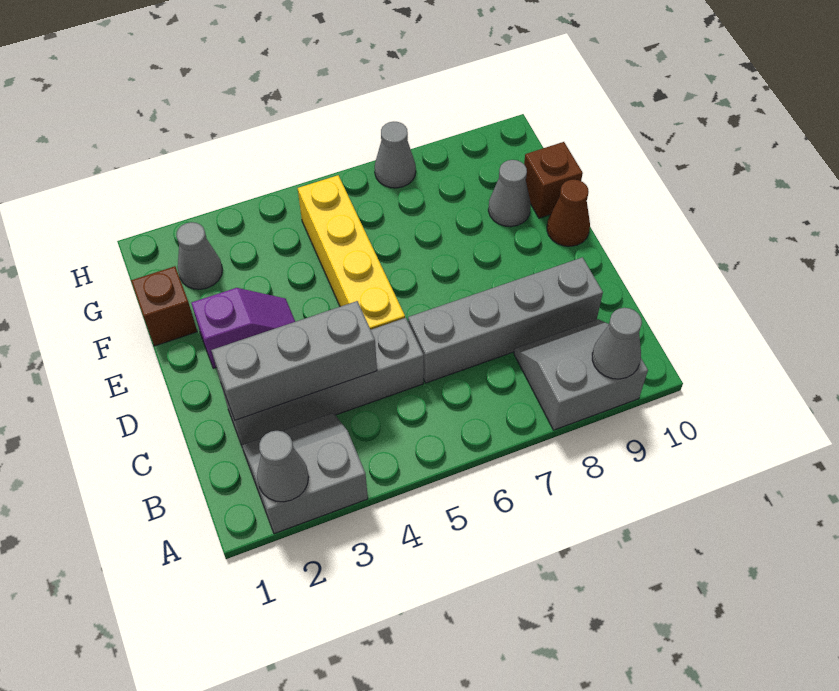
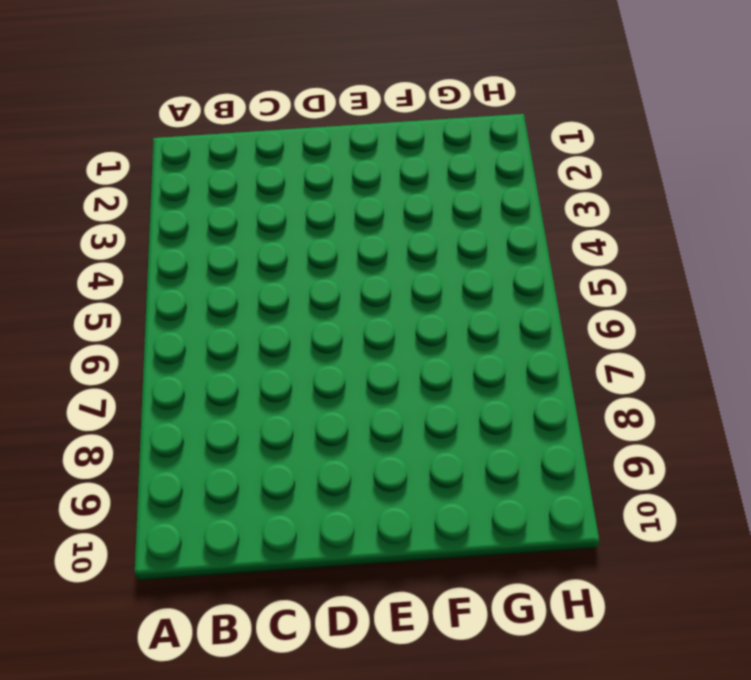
none -> grey slope A2:B3 level 1 top A
none -> grey slope A8:B9 level 1 top A
none -> grey brick C2:C5 level 1

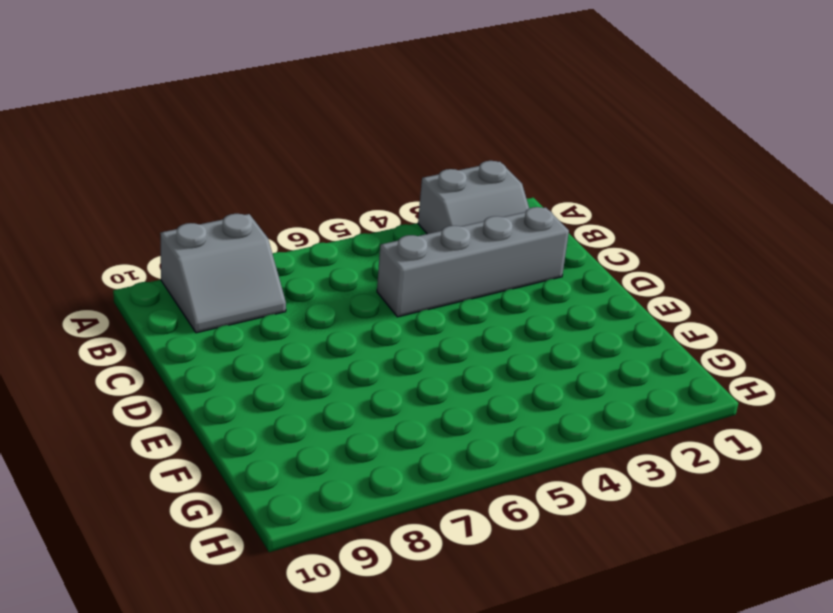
none -> grey brick C6:C9 level 1
none -> yellow brick D5:G5 level 1
none -> purple slope E2:E3 level 1 top 2

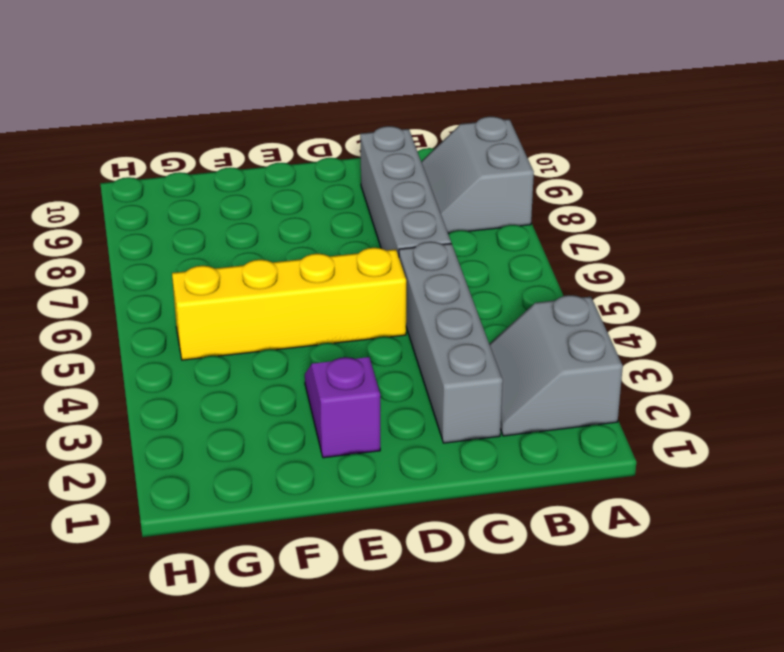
none -> brown cone E10 level 1
none -> brown brick F1 level 1
none -> grey cone F9 level 1

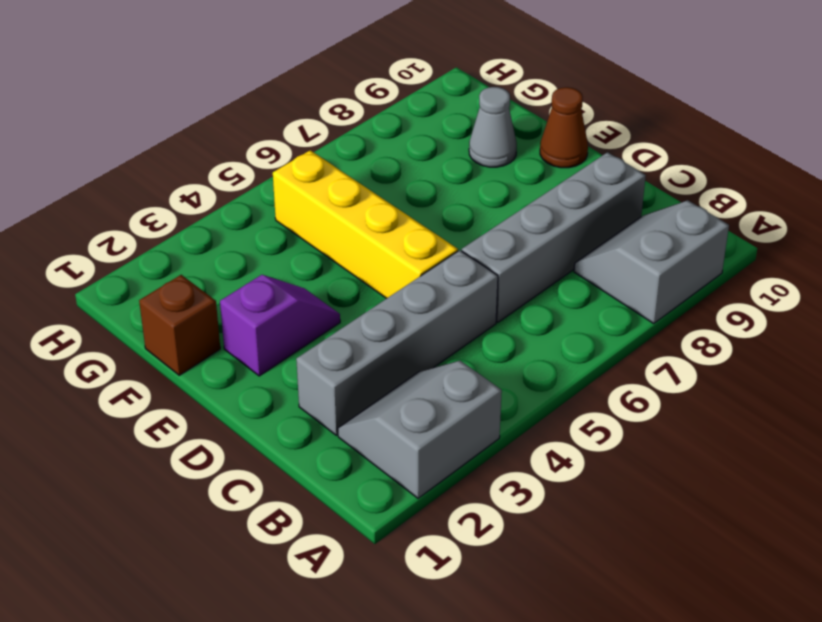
none -> brown brick F10 level 1
none -> grey cone G2 level 1
none -> grey cone H7 level 1

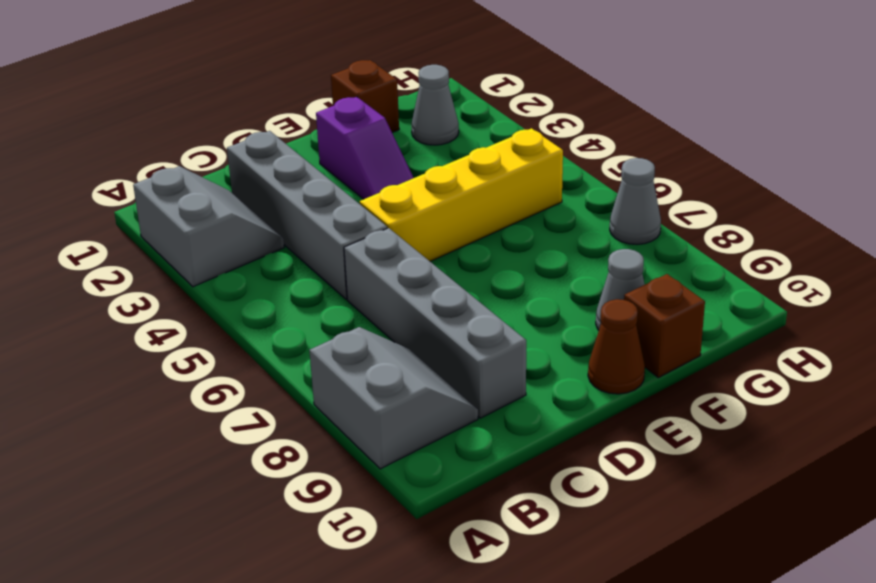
none -> grey cone A2 level 2
none -> grey cone A9 level 2
none -> grey brick C2:C4 level 2

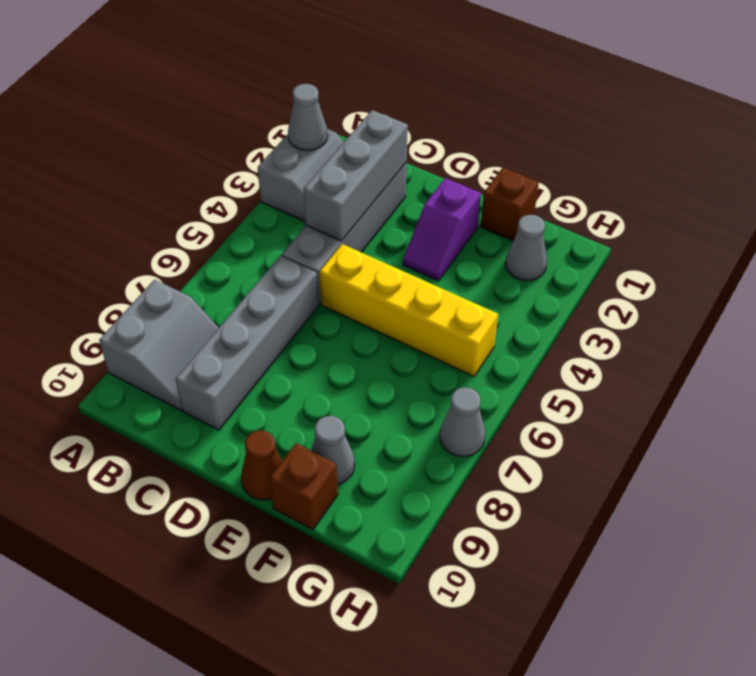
none -> grey cone A9 level 2

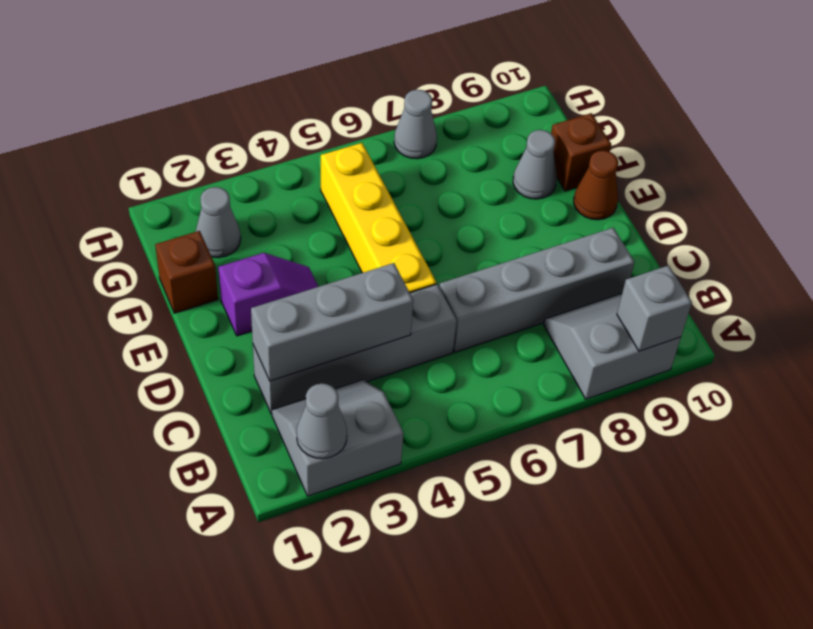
grey brick A9 level 2 -> grey cone A9 level 2

